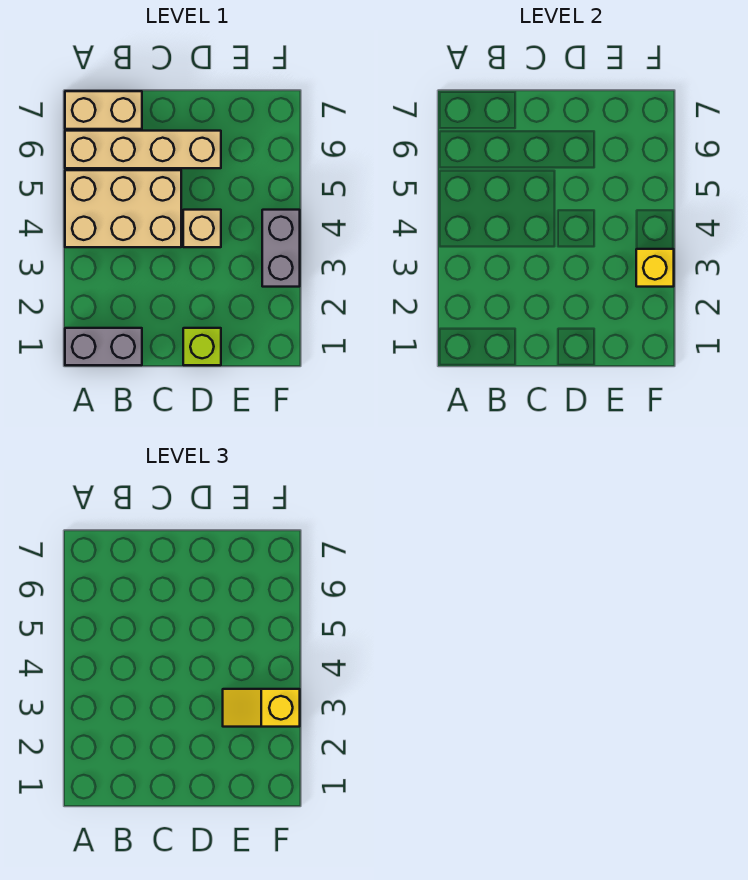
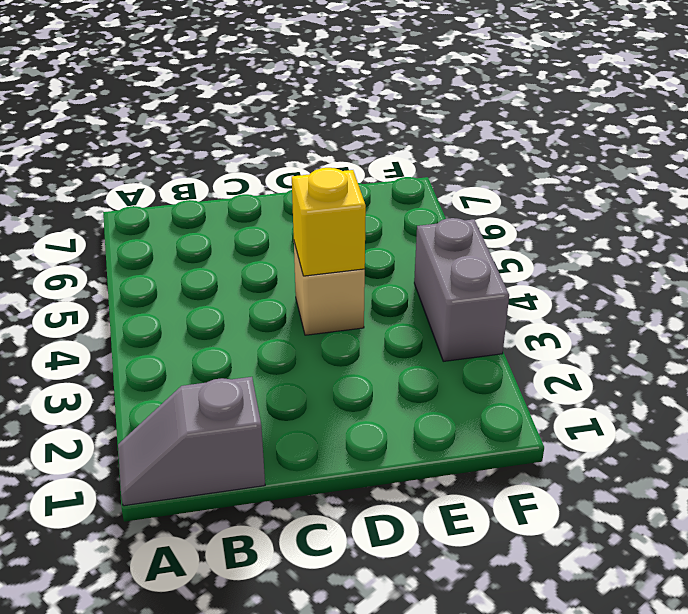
grey slope A1:B1 level 1 top B -> grey brick A1:B1 level 1
yellow brick D4 level 2 -> yellow brick F3 level 2
none -> tan brick A4:C5 level 1
none -> tan brick A6:D6 level 1

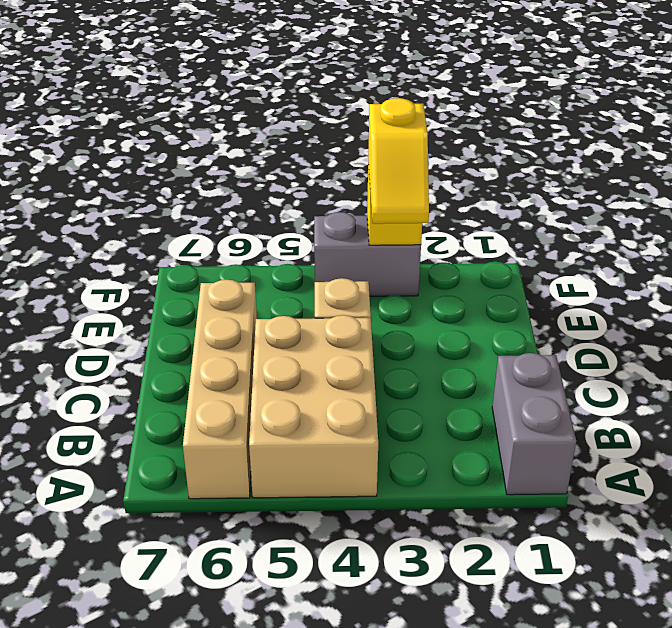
none -> tan brick A7:B7 level 1
none -> lime brick D1 level 1

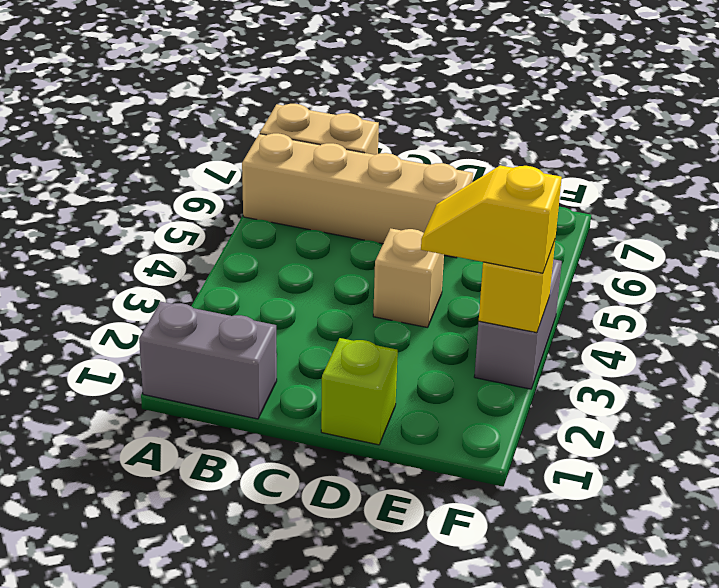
none -> tan brick A4:C5 level 1

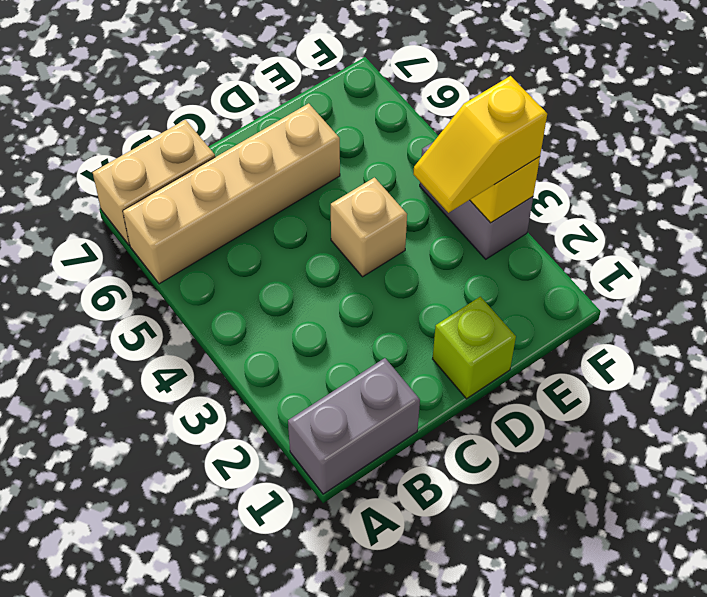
none -> tan brick A4:C5 level 1

